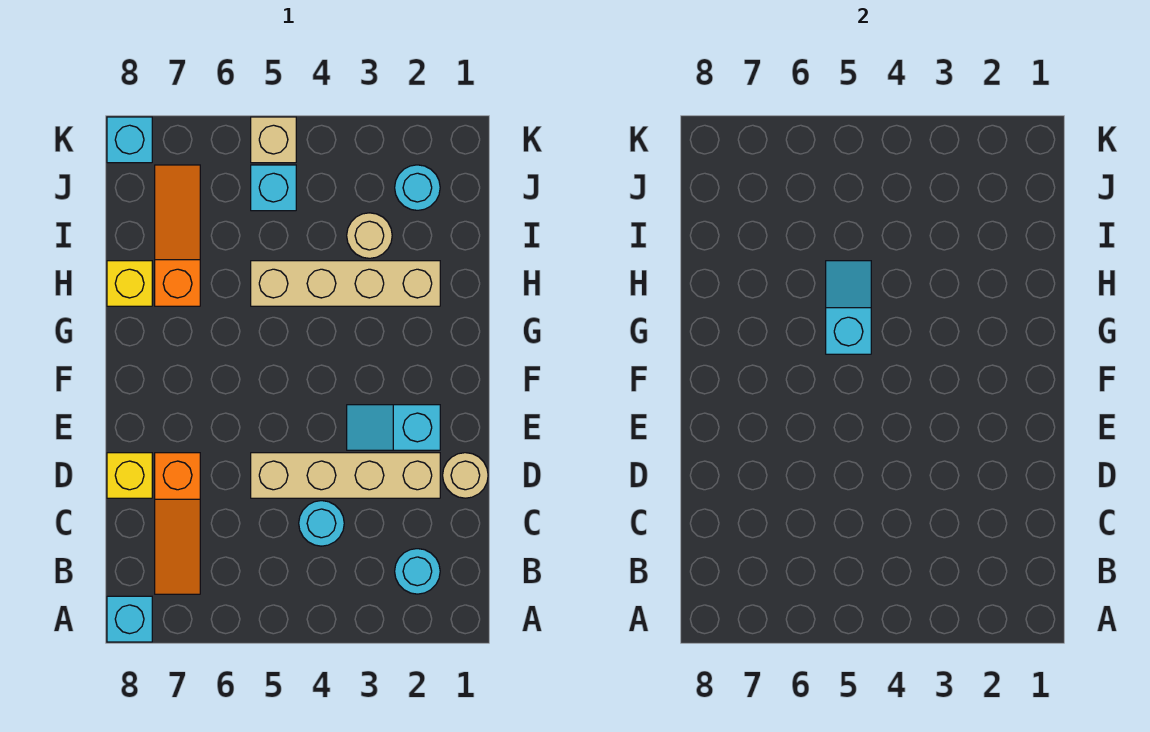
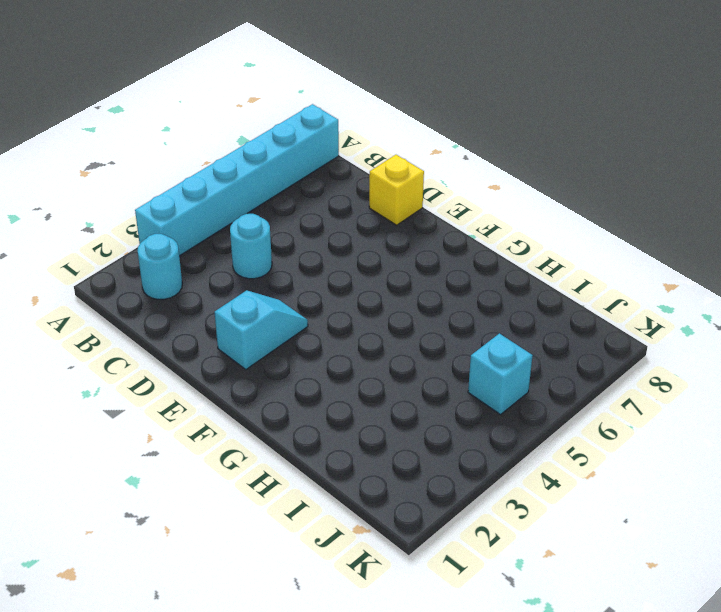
cyan brick A3:A8 level 1 -> cyan brick A8 level 1
none -> orange slope B7:D7 level 1 top D
none -> tan round brick D1 level 1
none -> tan brick D2:D5 level 1

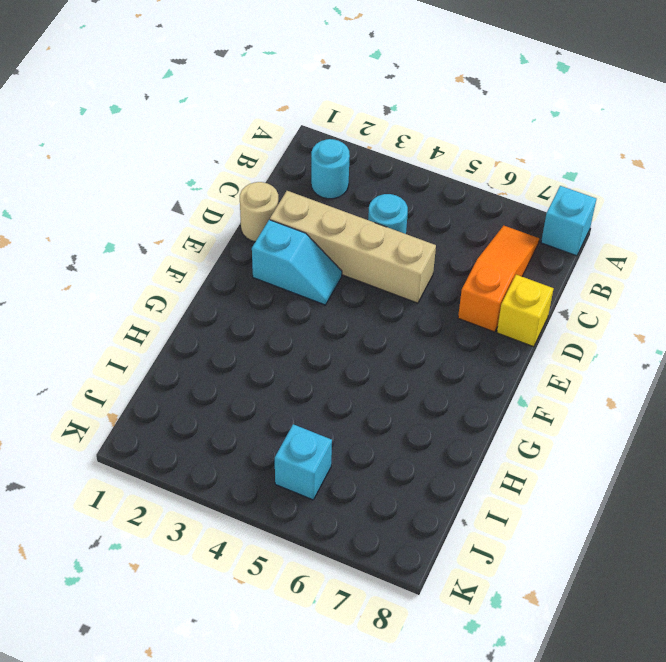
none -> tan brick H2:H5 level 1
none -> orange slope H7:J7 level 1 top H
none -> yellow brick H8 level 1

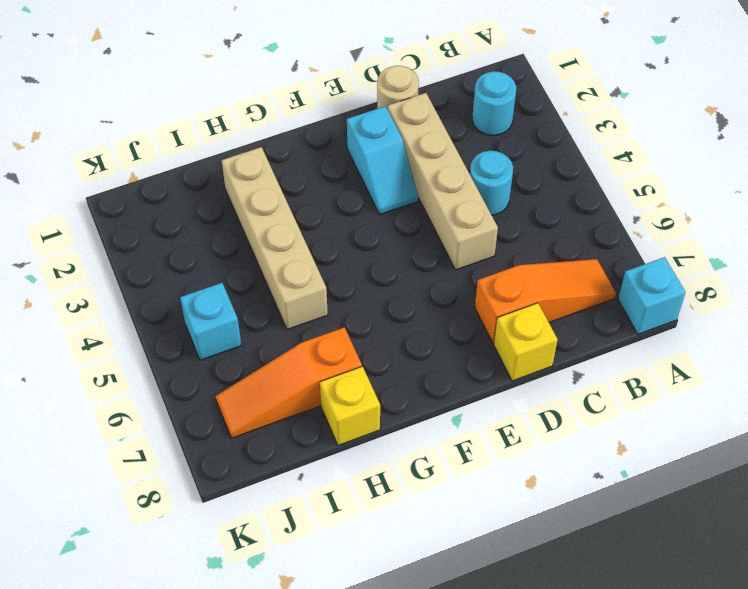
none -> tan round brick I3 level 1
none -> cyan round brick J2 level 1
none -> tan brick K5 level 1

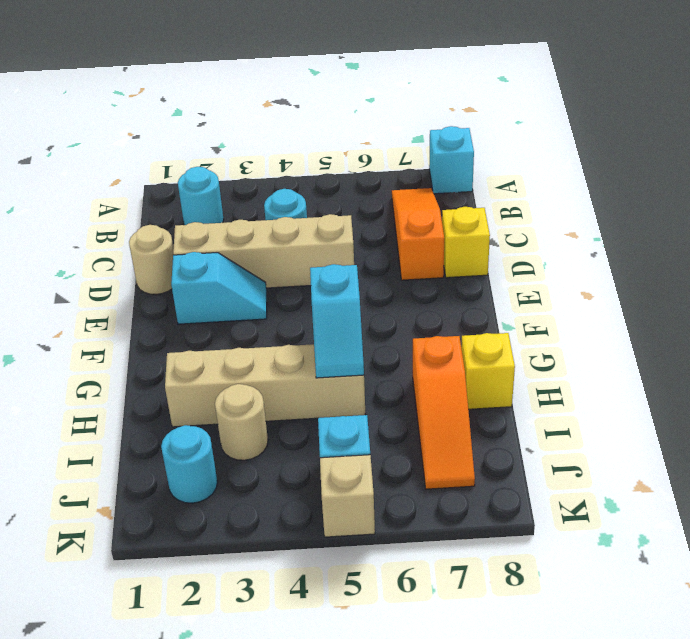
none -> cyan brick K8 level 1

